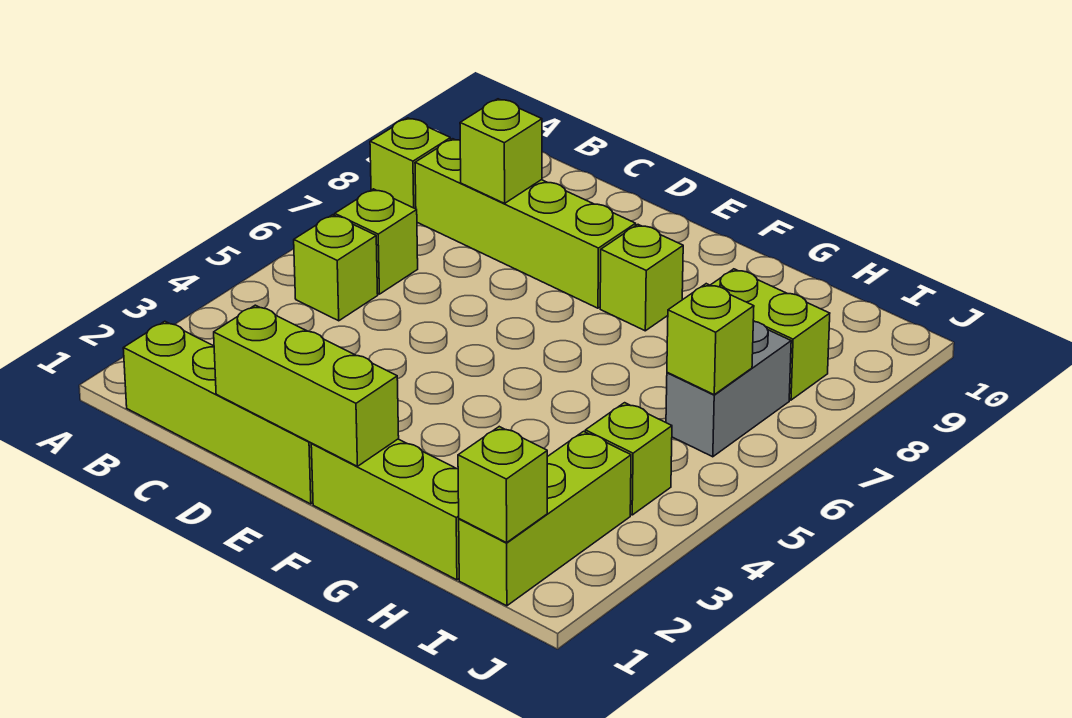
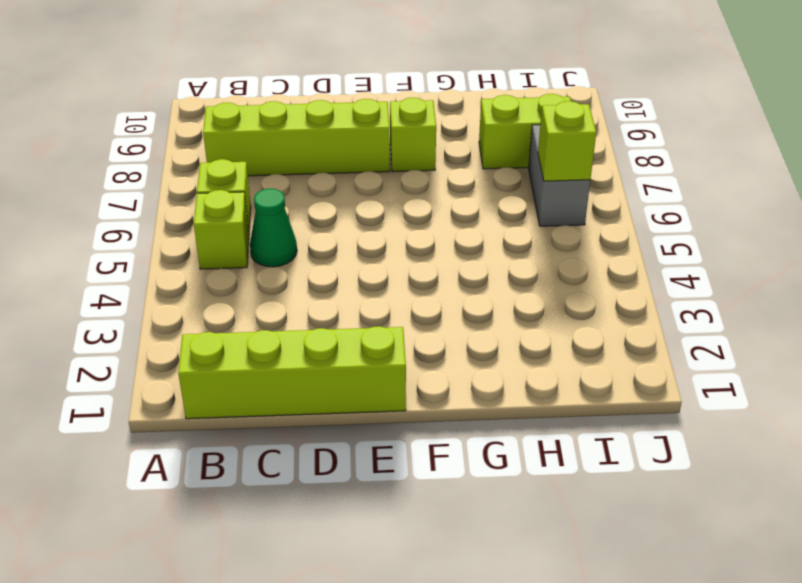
green cone C5 level 1 -> none
none -> lime brick A8 level 1
none -> lime brick F1:H1 level 1
none -> lime brick I1:I3 level 1

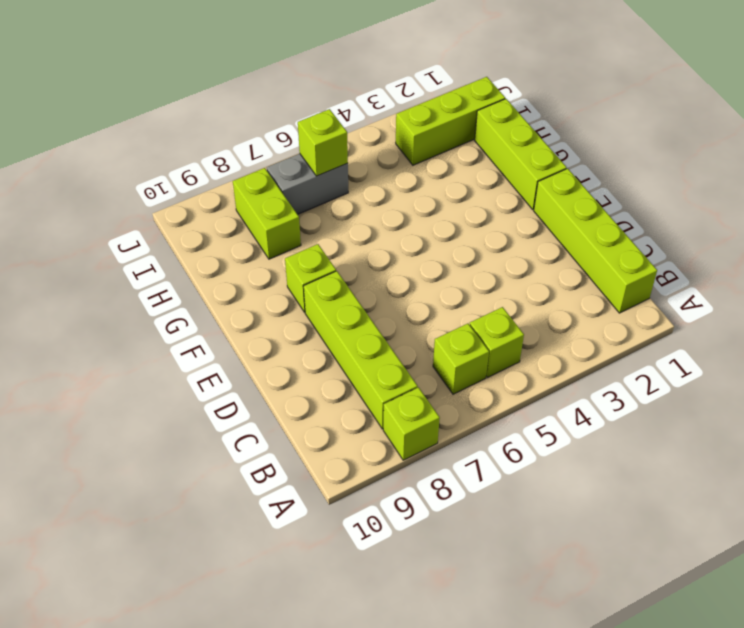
none -> lime brick I4 level 1
none -> lime brick C8 level 2
none -> lime brick D1:F1 level 2

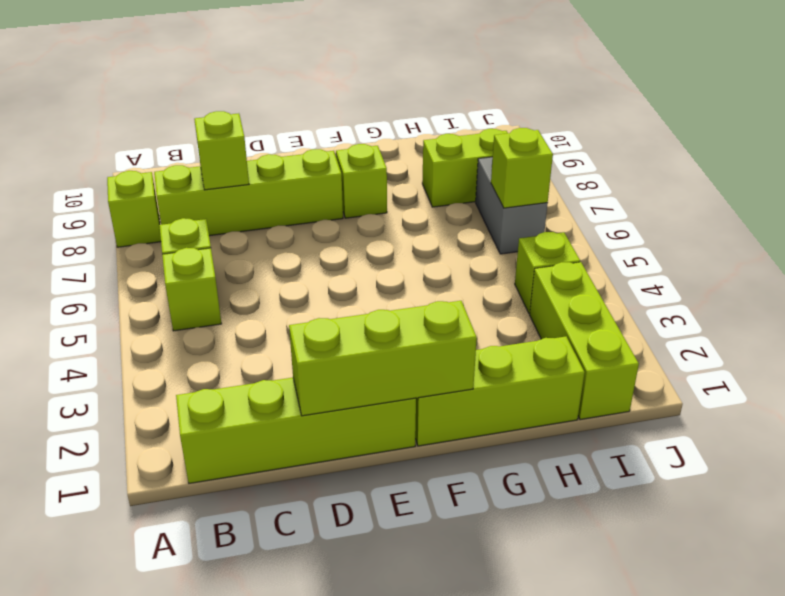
none -> lime brick I1 level 2

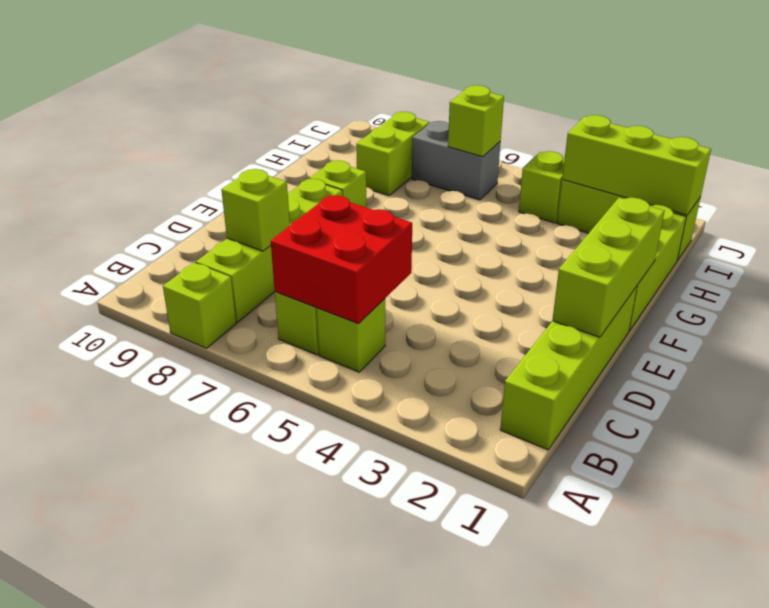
red brick B5:C6 level 2 -> none
lime brick I1:I3 level 2 -> lime brick I1 level 2

